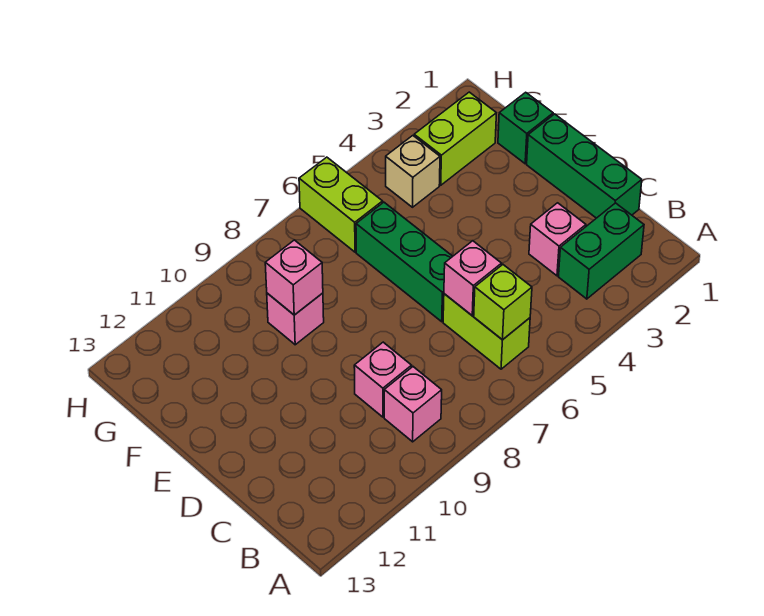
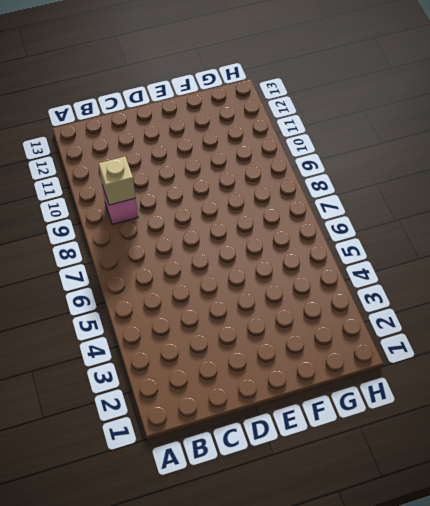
tan brick B9 level 2 -> tan brick G4 level 1
none -> green brick B2:B3 level 1
none -> lime brick B6:C6 level 1
none -> green brick C1:E1 level 1

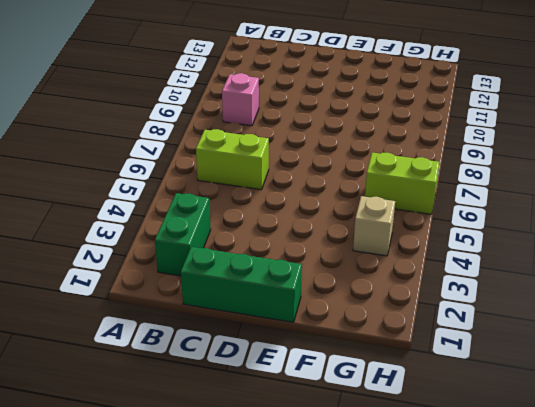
none -> pink brick C3 level 1
none -> pink brick C9 level 1
none -> green brick D6:F6 level 1

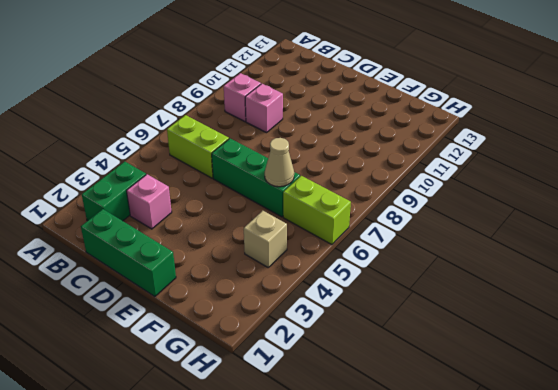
tan cone F6 level 2 -> none
none -> green brick F1 level 1
none -> pink brick F9 level 1
none -> lime brick G2:G3 level 1

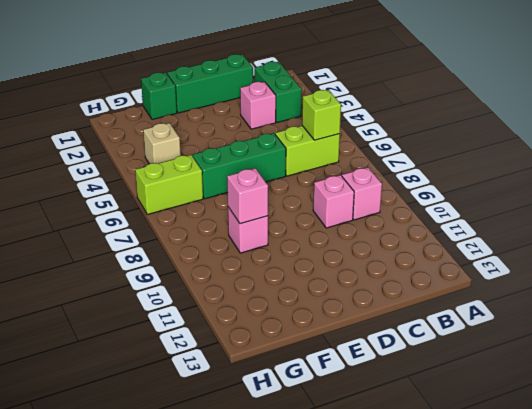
none -> lime brick G2:G3 level 1
none -> pink brick C6 level 2

